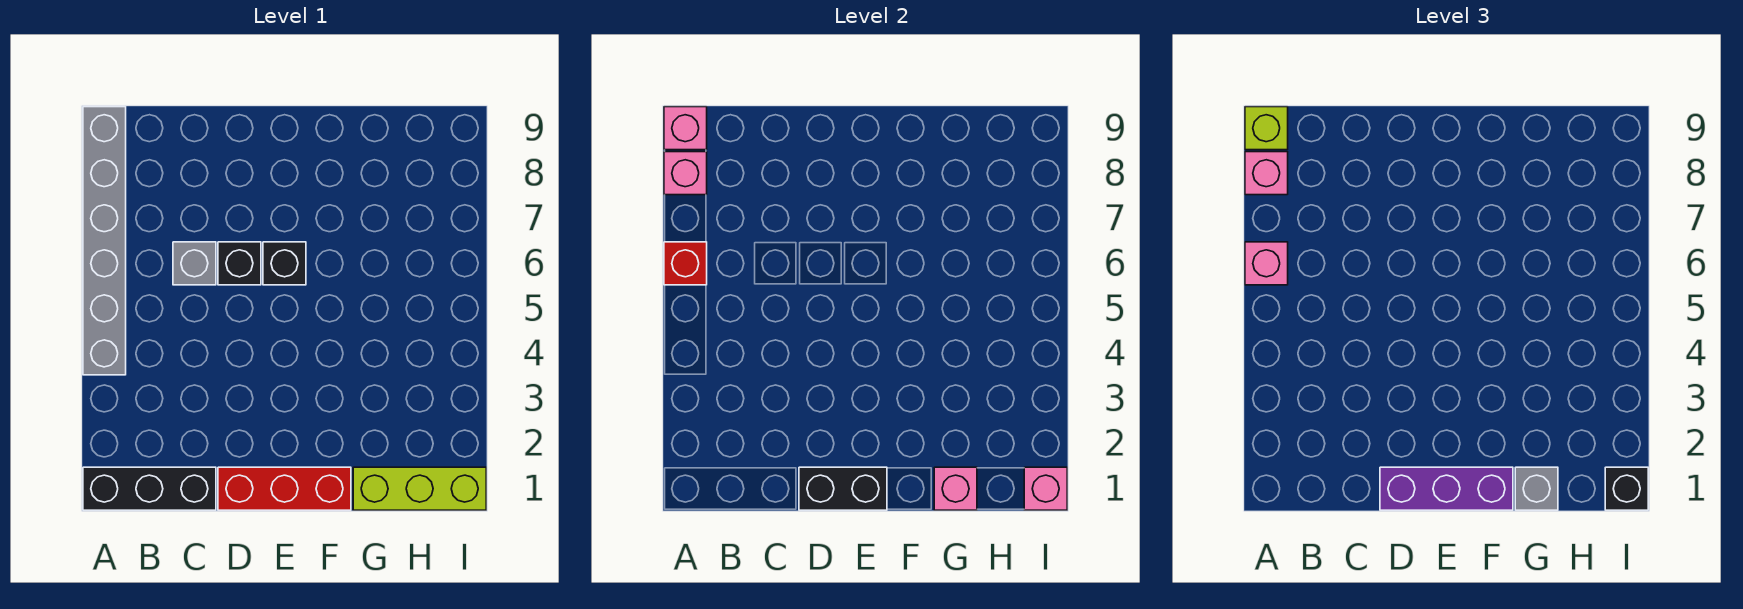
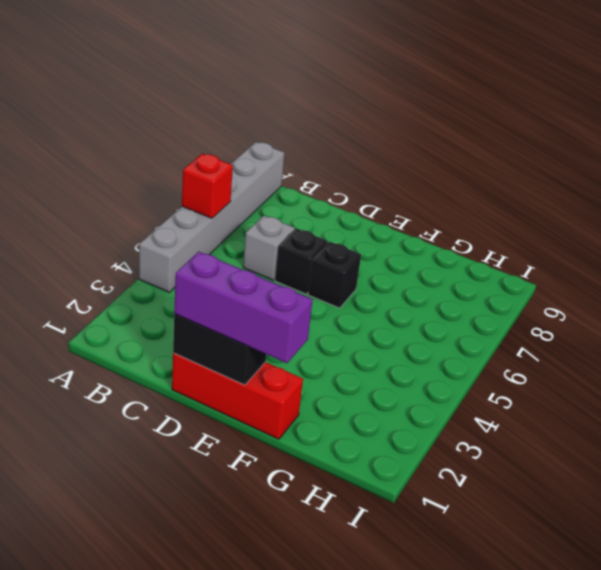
none -> black brick A1:C1 level 1
none -> lime brick G1:I1 level 1
none -> pink brick A8 level 2

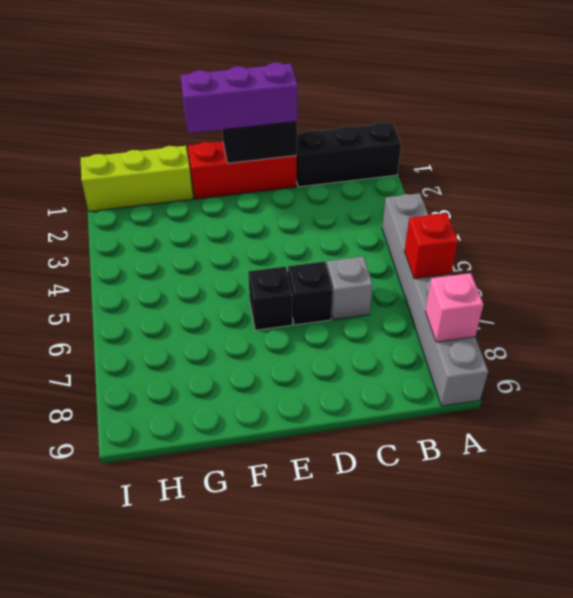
none -> pink brick A9 level 2
none -> pink brick G1 level 2
none -> pink brick I1 level 2

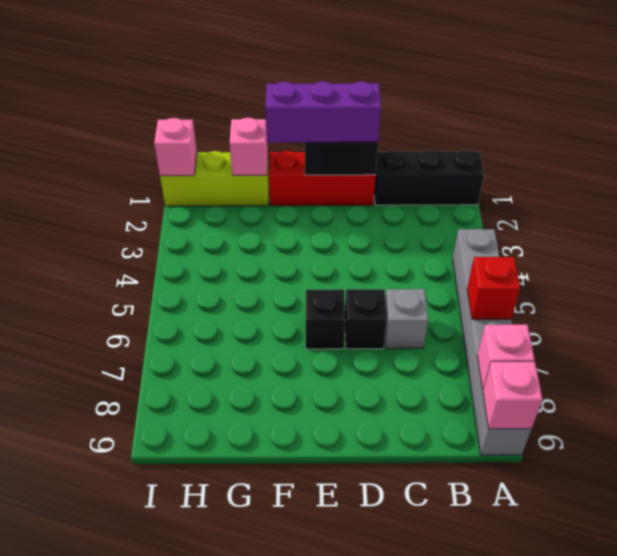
none -> pink brick A6 level 3
none -> pink brick A8 level 3
none -> lime brick A9 level 3

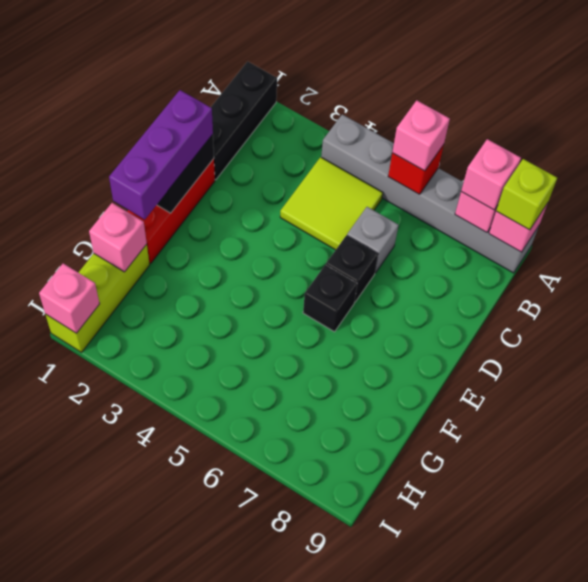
lime tile B4:C5 level 1 -> none
none -> grey brick G1 level 3
none -> black brick I1 level 3

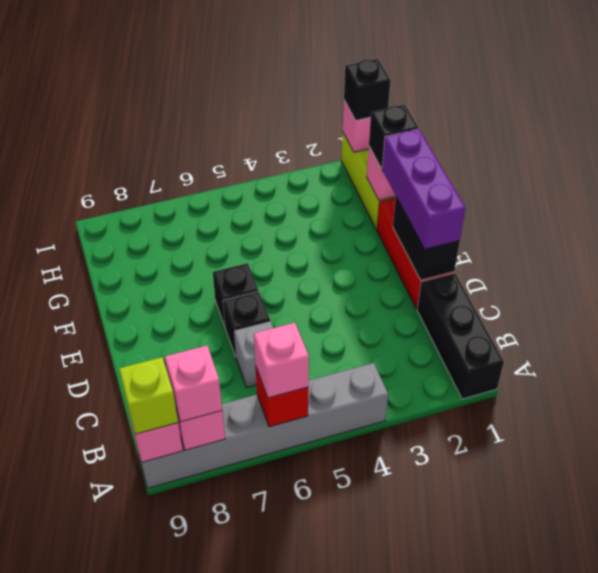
black brick G1 level 3 -> grey brick G1 level 3

